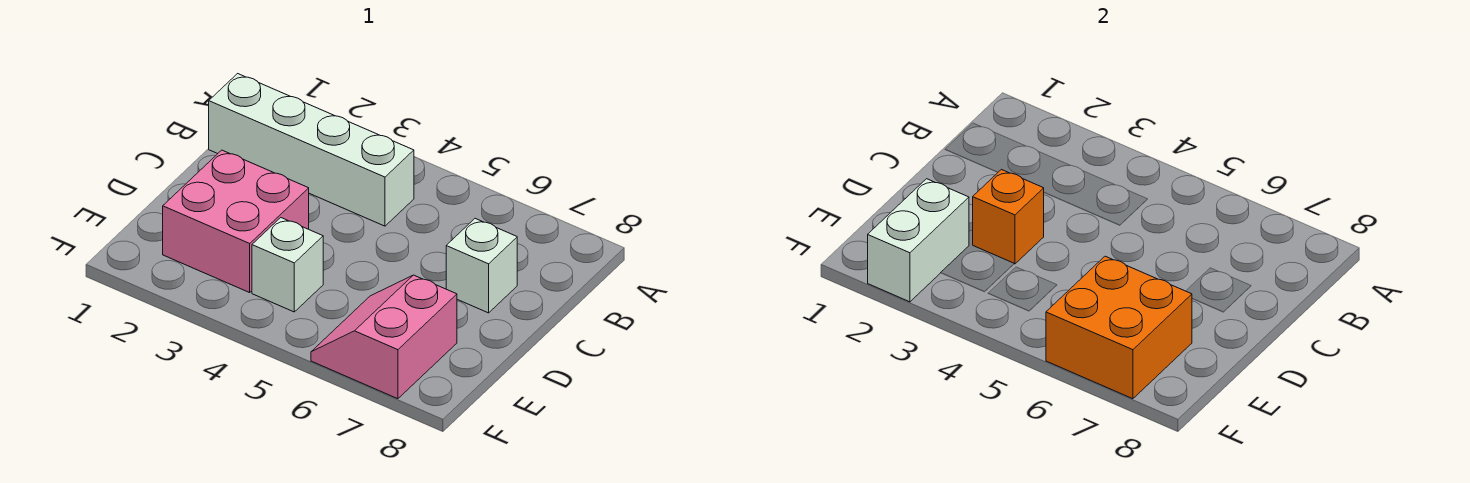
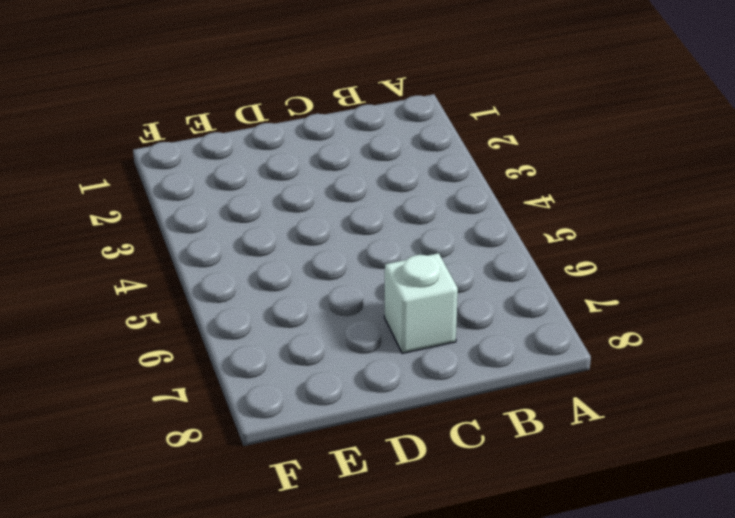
none -> white brick B1:B4 level 1
none -> pink brick D2:E3 level 1

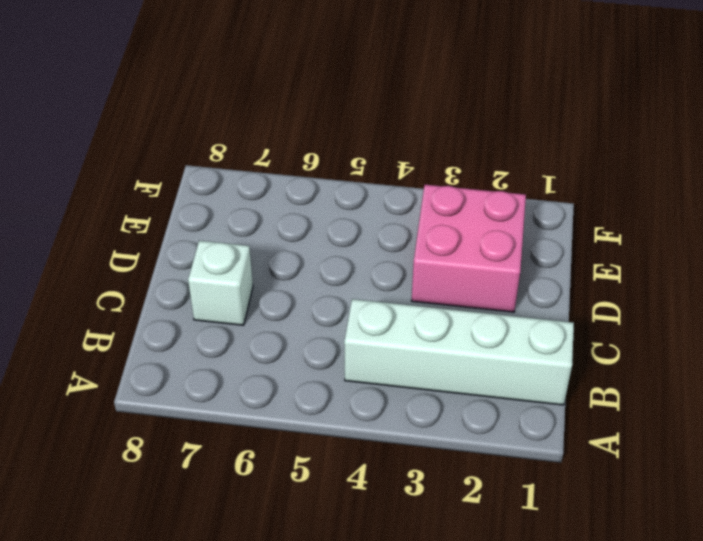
none -> white brick E4 level 1
none -> pink slope E6:F7 level 1 top 7

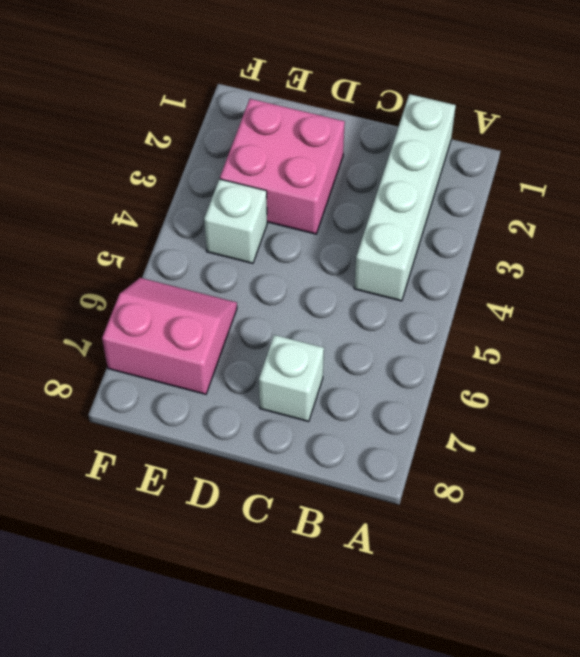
none -> orange brick D3 level 2
none -> white brick E2:F2 level 2

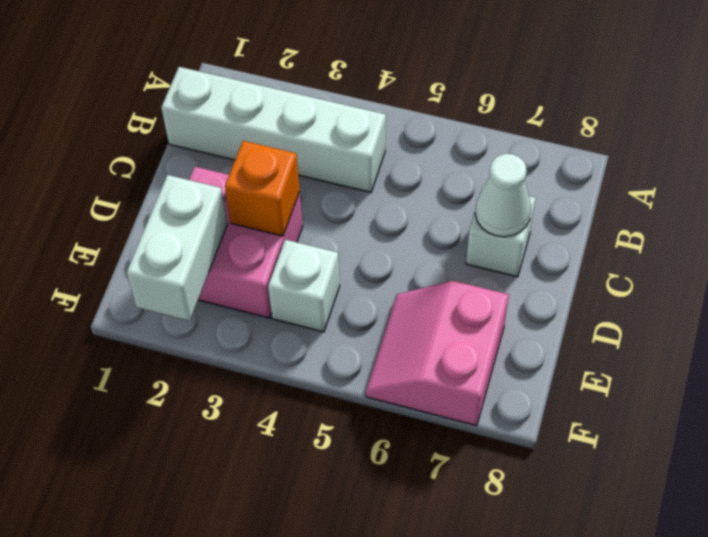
white cone C7 level 2 -> none
none -> orange brick E6:F7 level 2

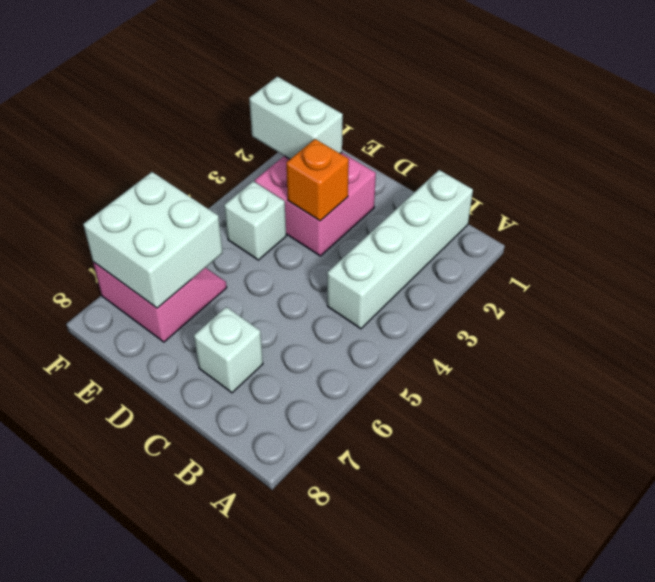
white brick E6:F7 level 2 -> orange brick E6:F7 level 2

